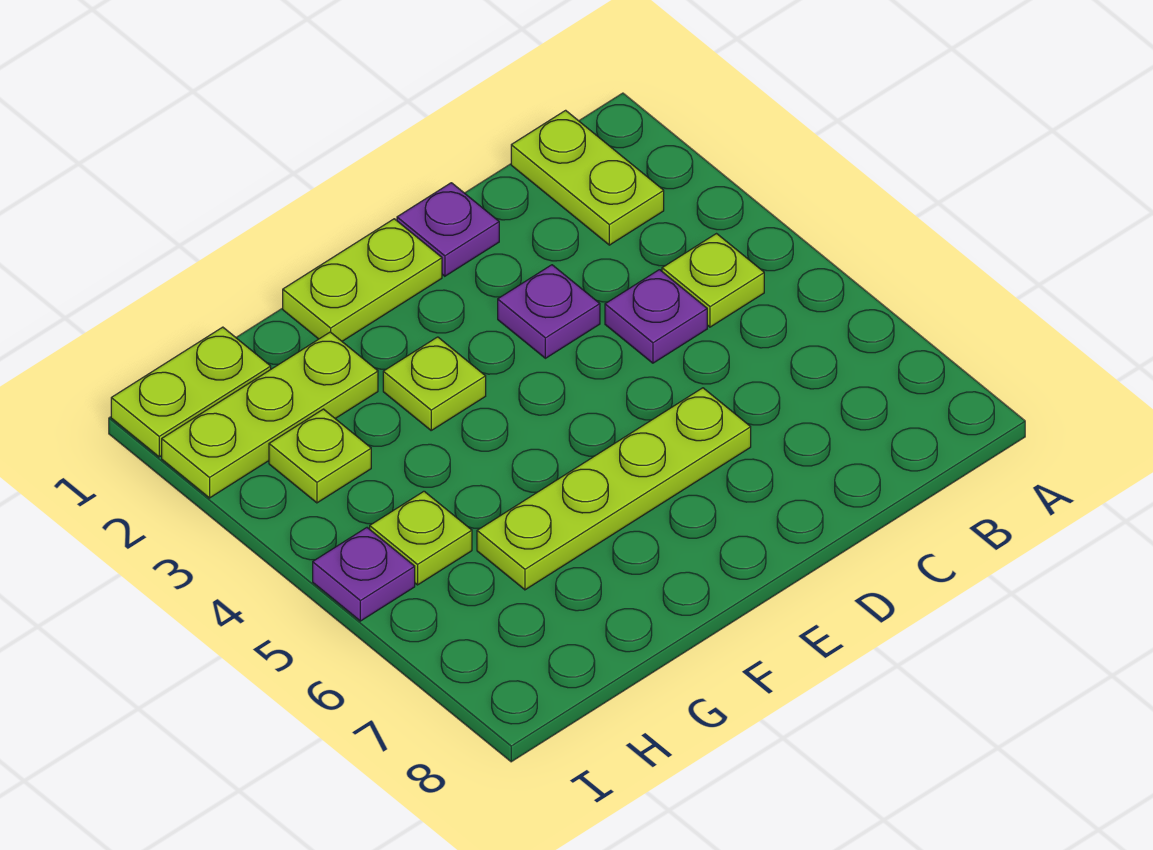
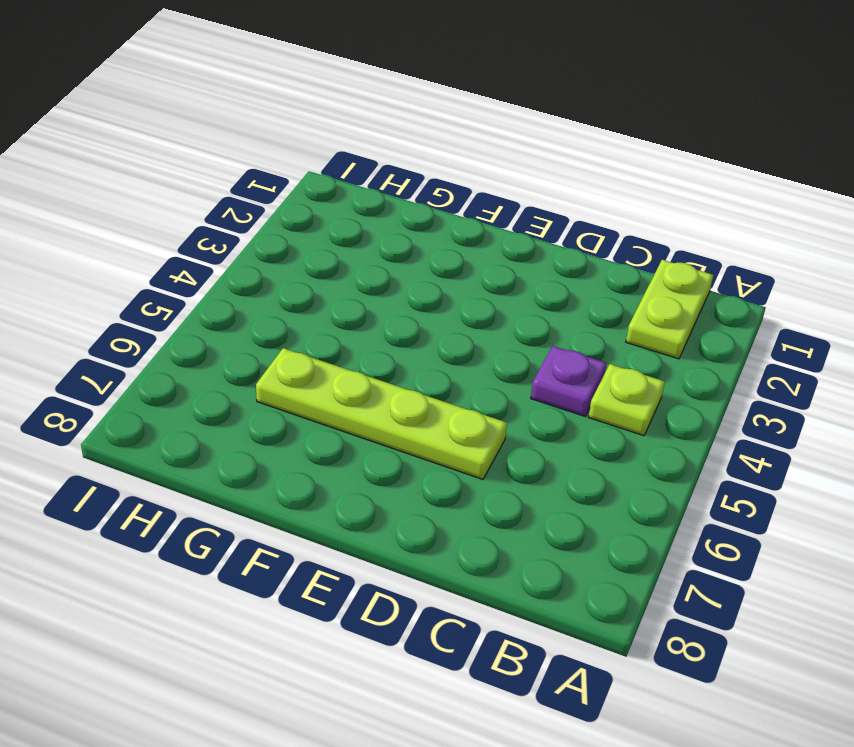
none -> purple plate D1 level 1
none -> purple plate D3 level 1
none -> lime plate E1:F1 level 1

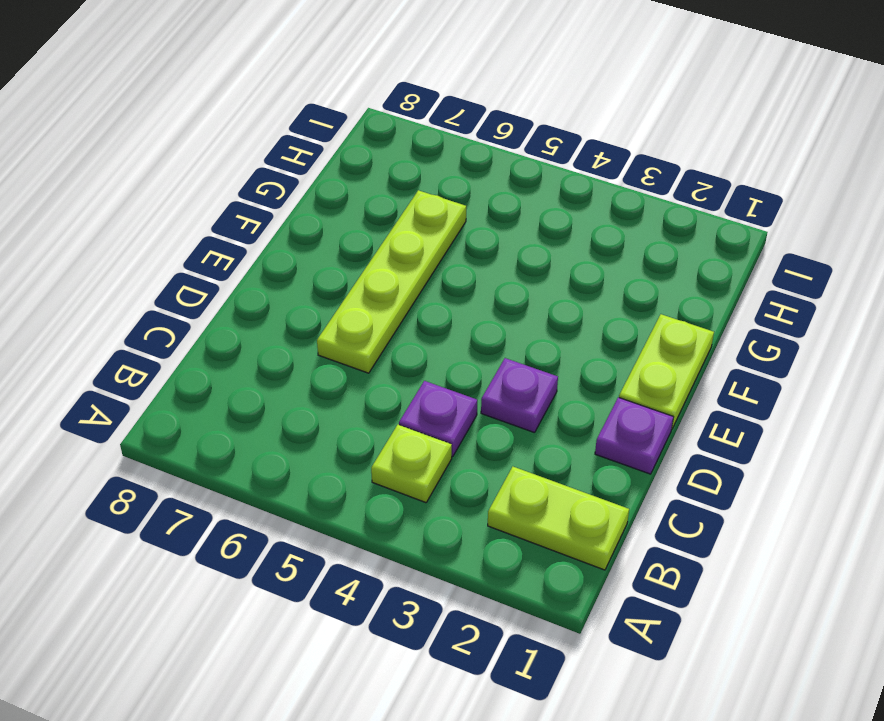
none -> lime plate F3 level 1
none -> lime plate G2:I2 level 1
none -> lime plate H1:I1 level 1

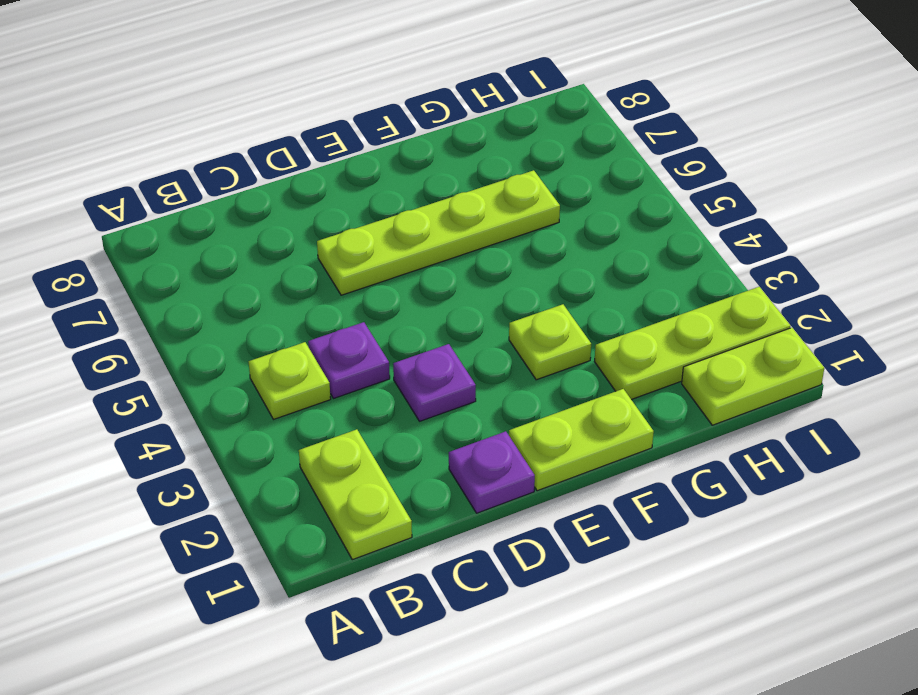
none -> lime plate H3 level 1
none -> lime plate H5 level 1
none -> purple plate I5 level 1

